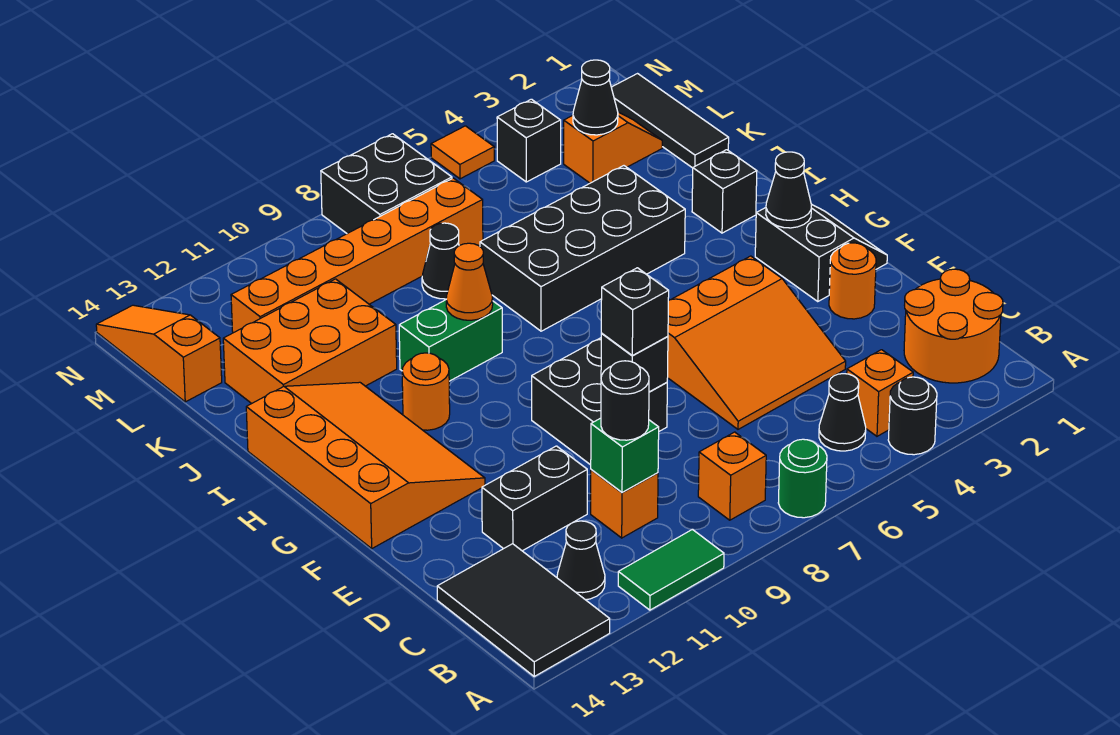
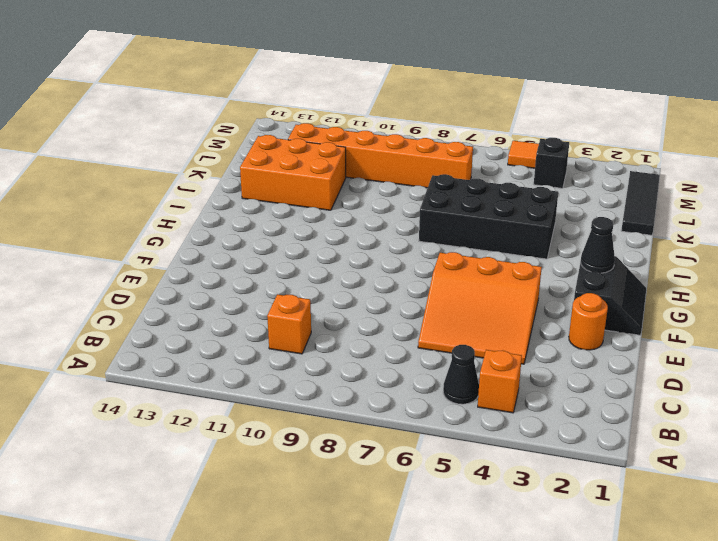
none -> black round brick A4 level 1
none -> green round brick A7 level 1
none -> green tile A10:A11 level 1
none -> black tile A13:C14 level 1

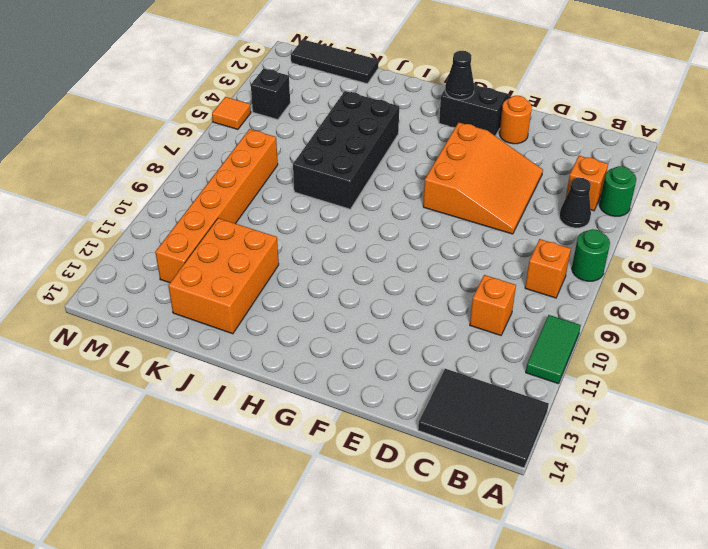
green round brick A4 level 1 -> black round brick A4 level 1
none -> orange round brick B1:C2 level 1
none -> black cone B12 level 1
none -> black brick D11:D12 level 1
none -> black brick E8:F9 level 1

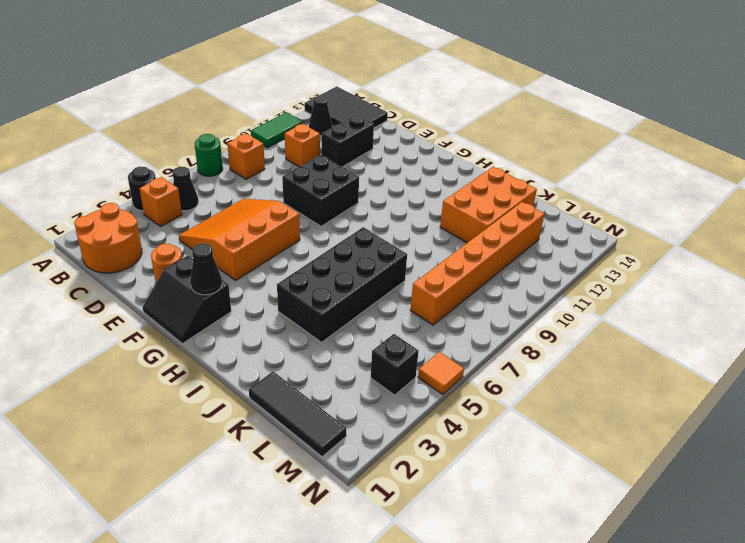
none -> orange slope F12:I14 level 1 top 14
none -> orange round brick H11 level 1
none -> black brick I2 level 1
none -> green brick I9:I10 level 1

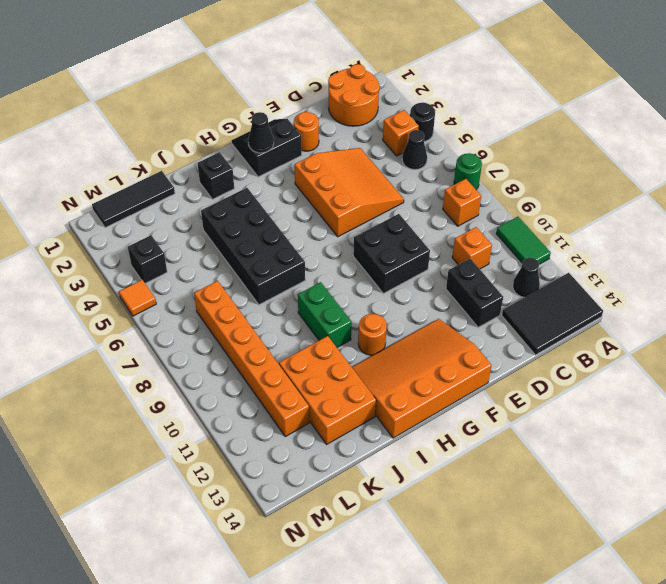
none -> black cone K8 level 1
none -> orange slope L2:L3 level 1 top 3
none -> orange slope L14:N14 level 1 top L
none -> black brick M7:N8 level 1

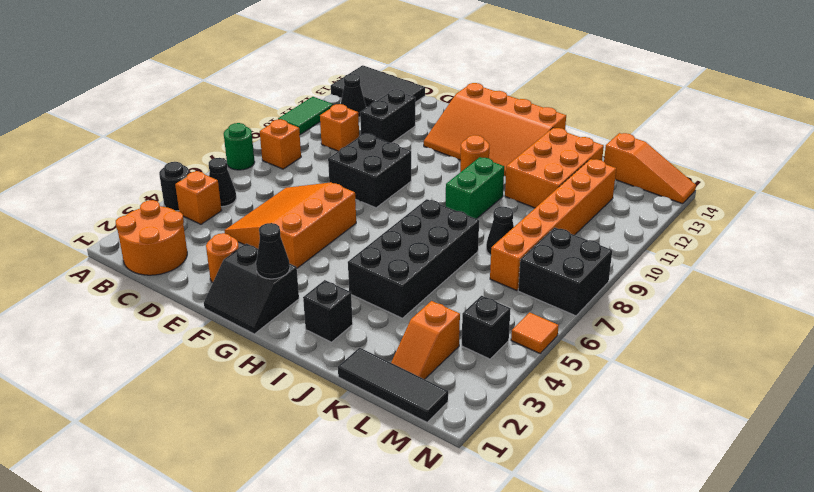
none -> green brick C10 level 2
none -> black brick E8 level 2
none -> orange cone I9 level 2
none -> black cone L3 level 2

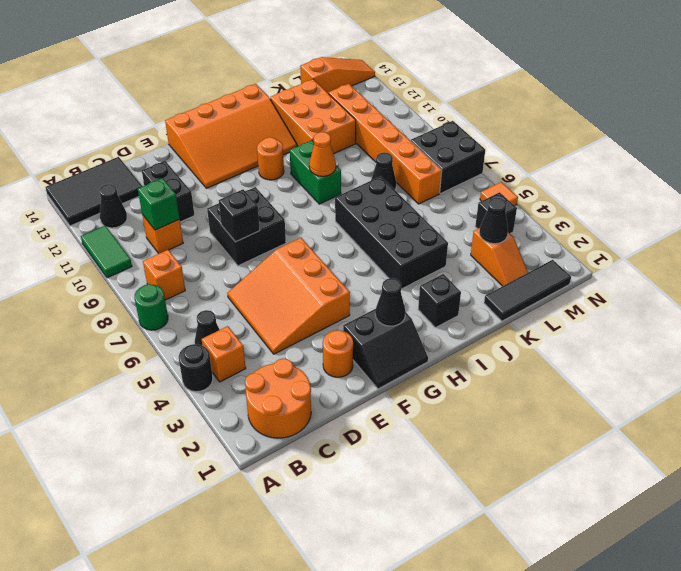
none -> black round brick C10 level 3
none -> black brick E8 level 3

